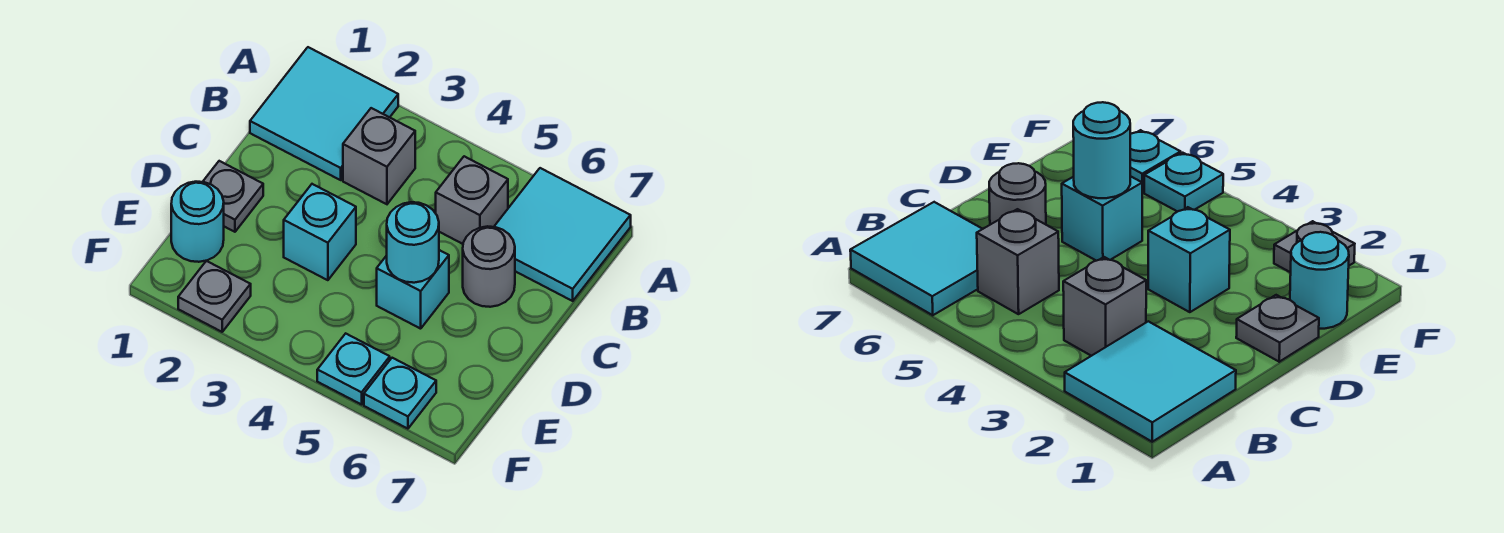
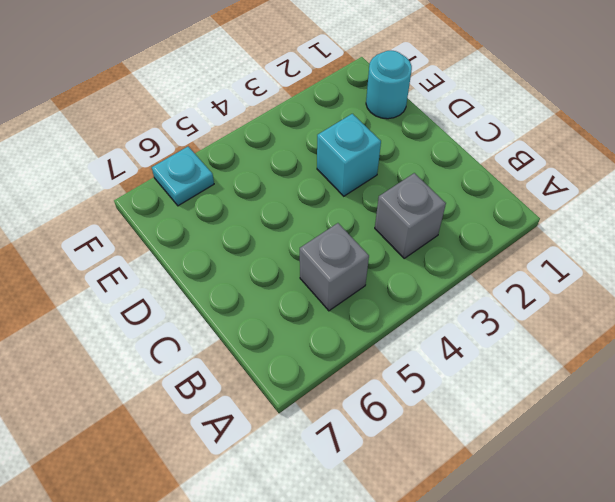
none -> cyan tile A1:B2 level 1
none -> cyan tile A6:B7 level 1
none -> grey round brick C6 level 1

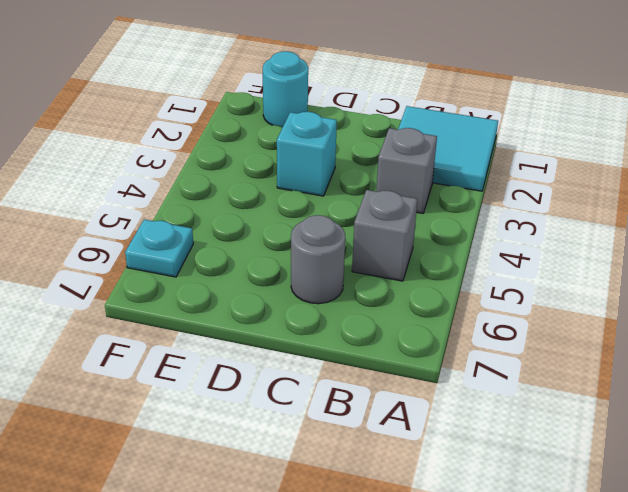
none -> cyan tile A6:B7 level 1
none -> grey plate D1 level 1
none -> cyan brick D5 level 1

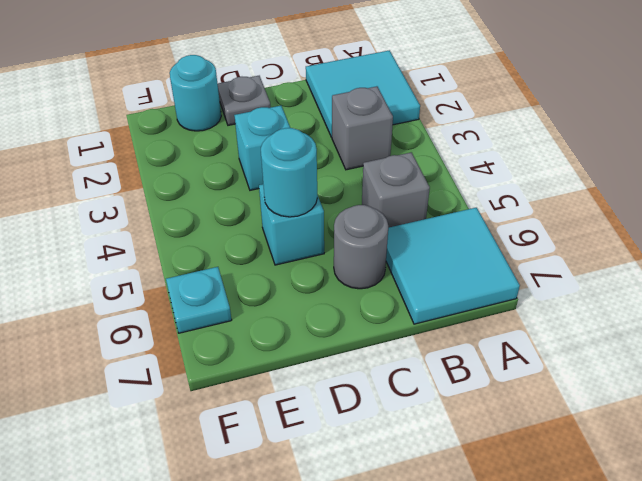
none -> grey plate F2 level 1
none -> cyan plate F5 level 1

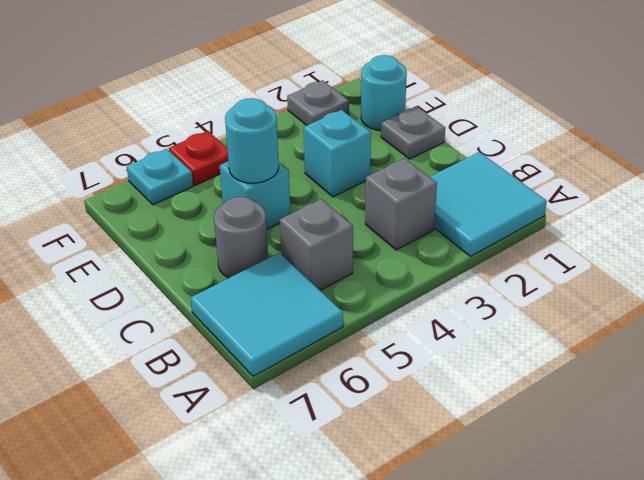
red plate F5 level 1 -> cyan plate F5 level 1

